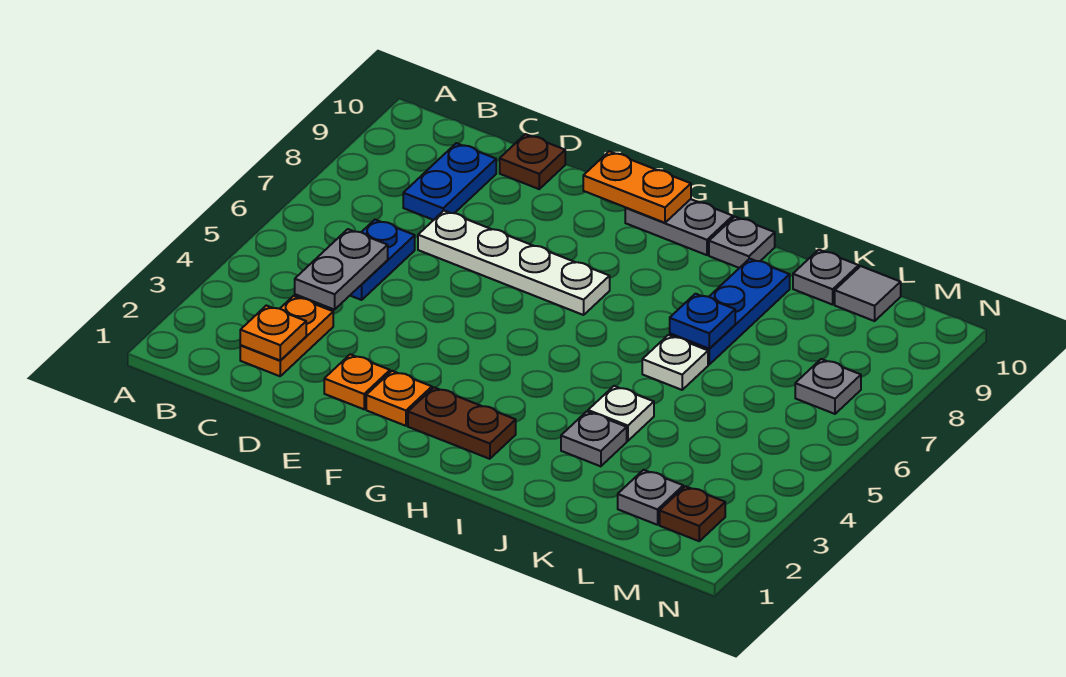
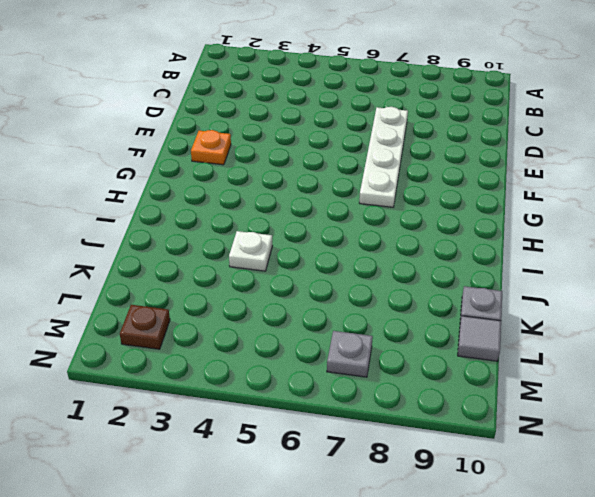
none -> orange plate C2:C3 level 1
none -> blue plate C5:C6 level 1
none -> blue plate C8:C9 level 1

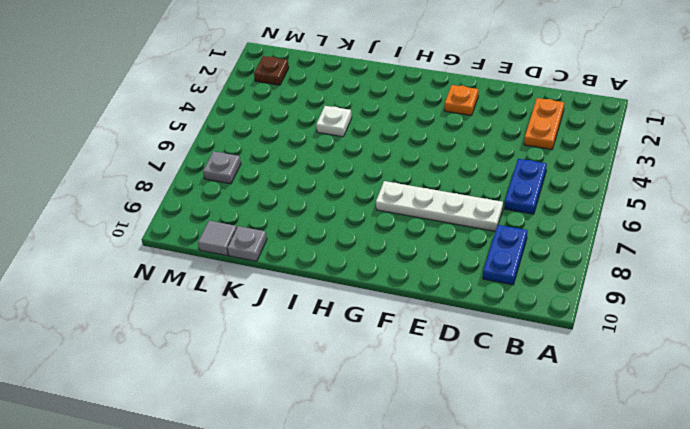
none -> brown plate D10 level 1
none -> orange plate E2 level 1
none -> brown plate G2:H2 level 1

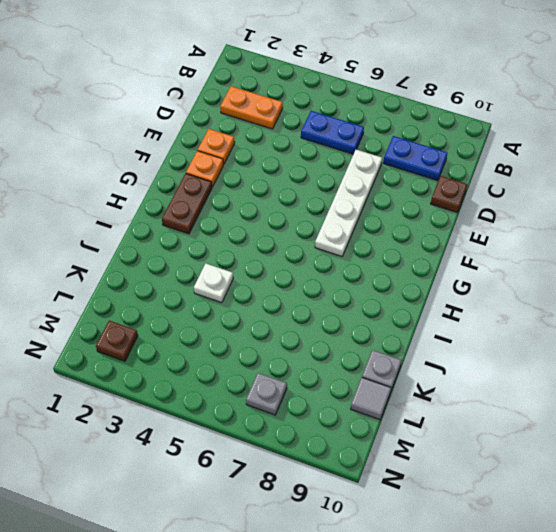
none -> grey plate G10:H10 level 1
none -> grey plate I10 level 1
none -> grey plate J3 level 1

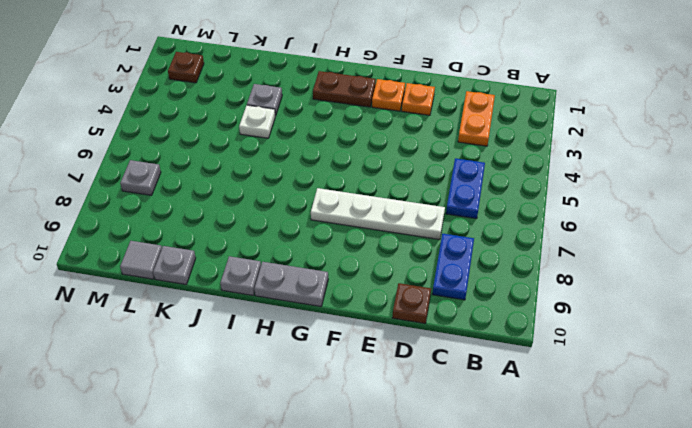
none -> white plate J6 level 1
none -> blue plate J7:J9 level 1
none -> grey plate L2 level 1

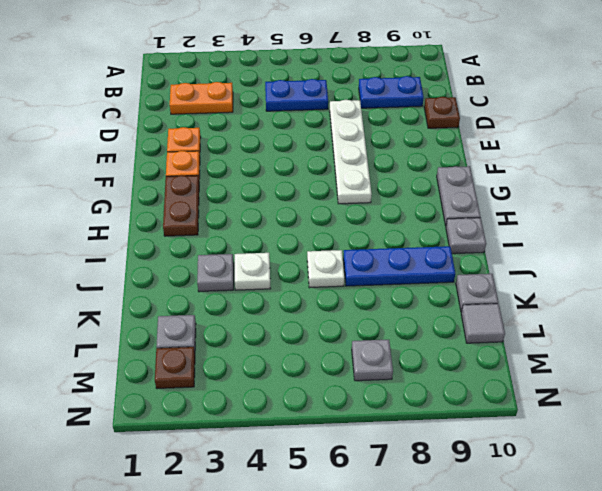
none -> orange plate C2 level 2
none -> grey plate C4:C5 level 2
none -> orange plate F10:G10 level 2

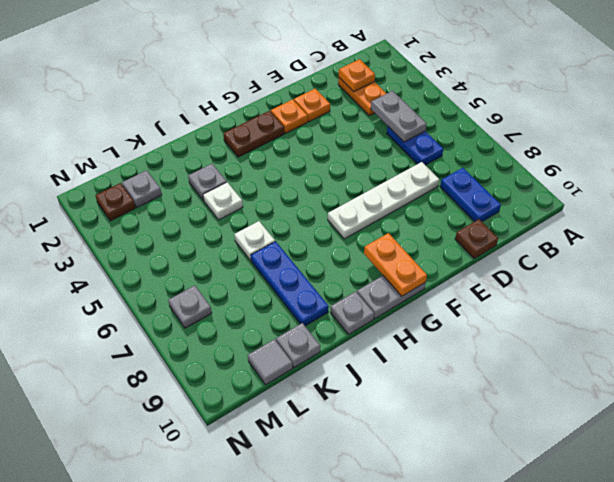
orange plate G9:G10 level 2 -> orange plate F10:G10 level 2
none -> blue plate J7 level 2

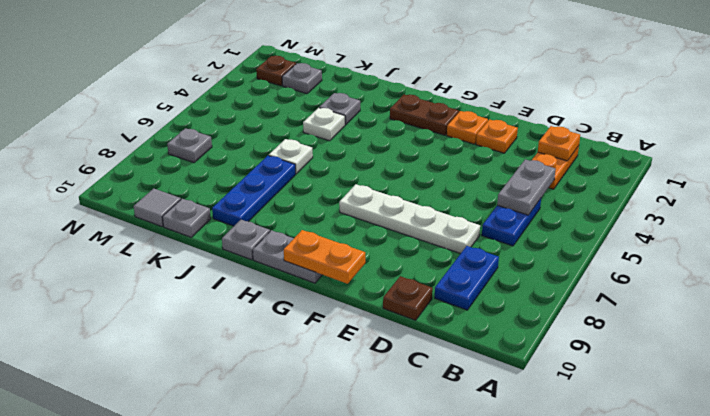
none -> blue plate J7 level 2

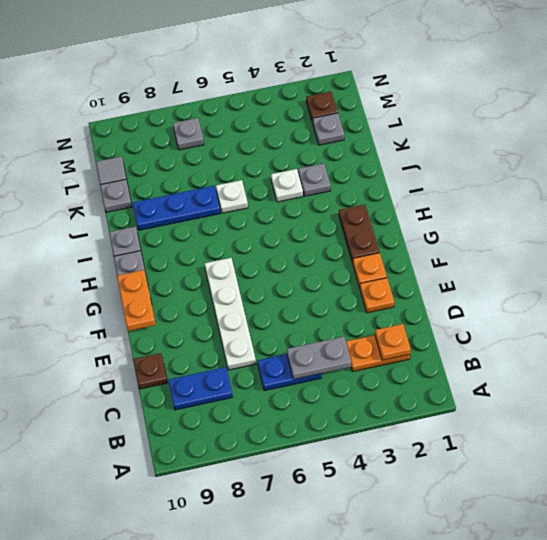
none -> blue plate J7 level 2

